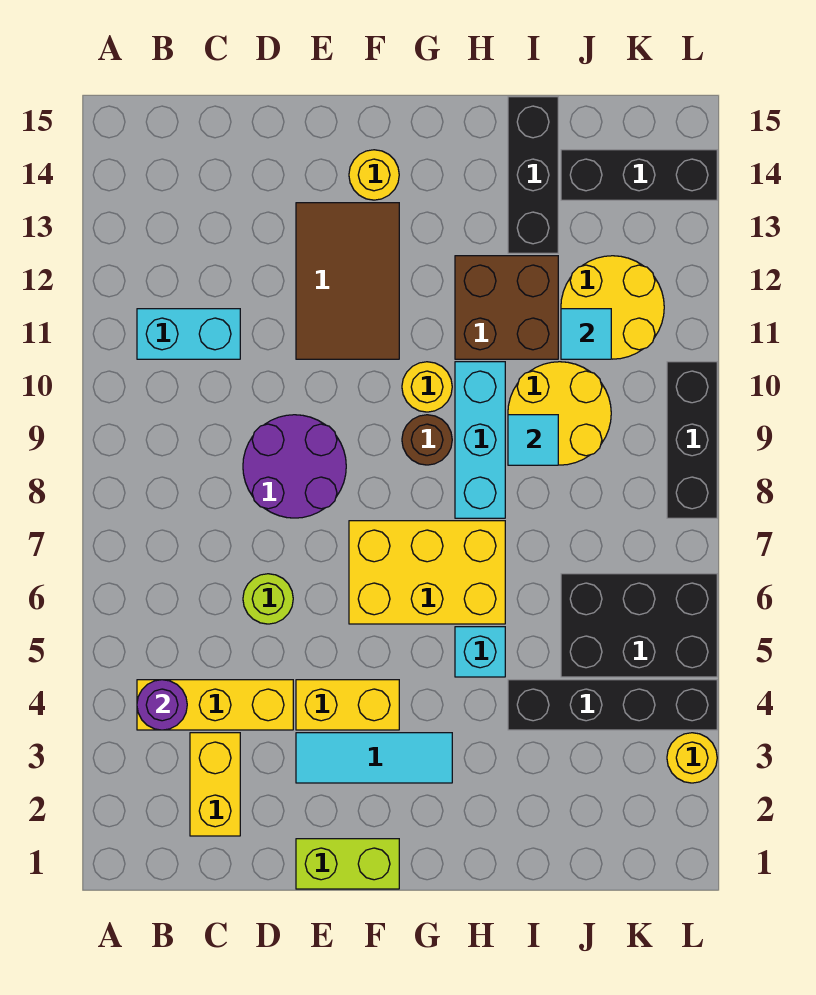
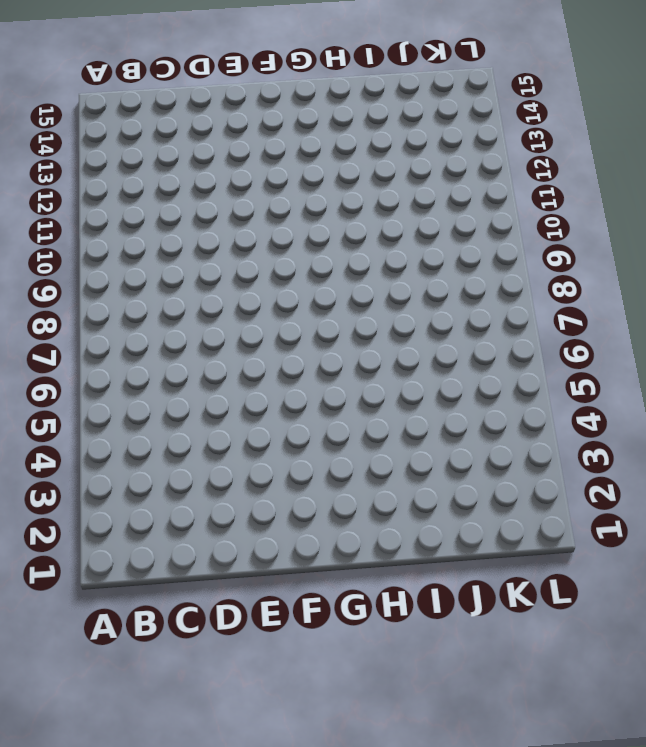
none -> yellow brick B4:D4 level 1
none -> cyan brick B11:C11 level 1
none -> yellow brick C2:C3 level 1

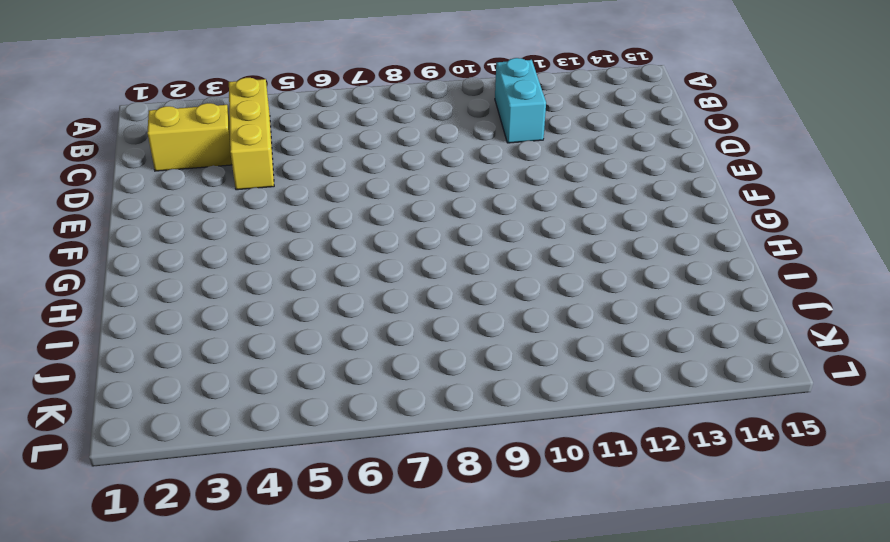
none -> lime round brick D6 level 1
none -> purple round brick D8:E9 level 1
none -> lime brick E1:F1 level 1

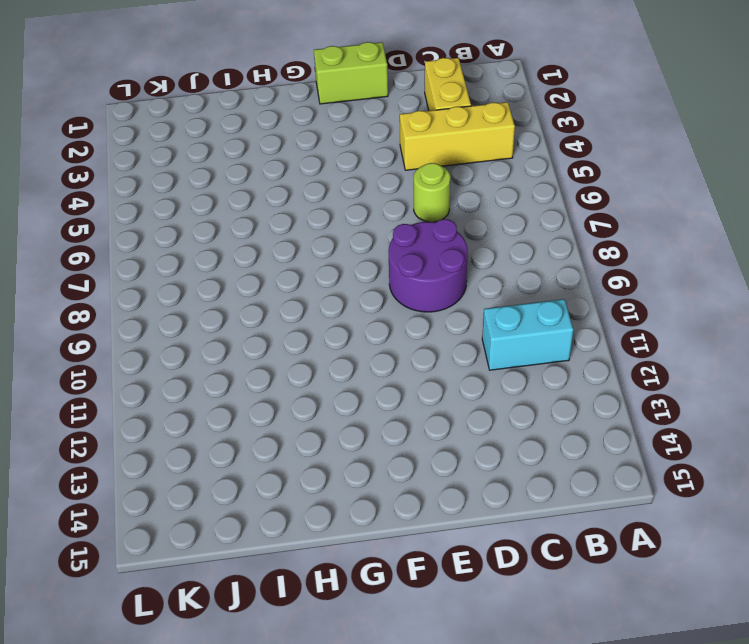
none -> cyan tile E3:G3 level 1
none -> yellow brick E4:F4 level 1
none -> brown tile E11:F13 level 1

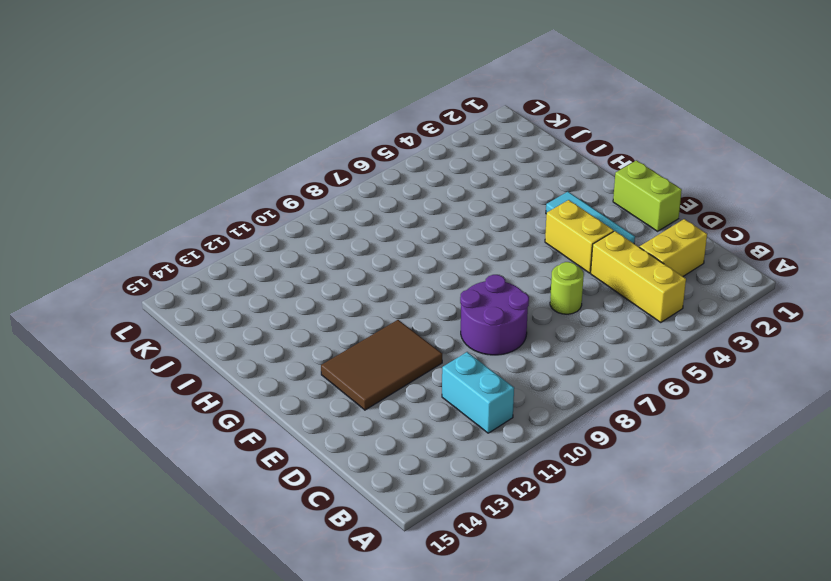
none -> yellow brick F6:H7 level 1
none -> yellow round brick F14 level 1
none -> brown round brick G9 level 1

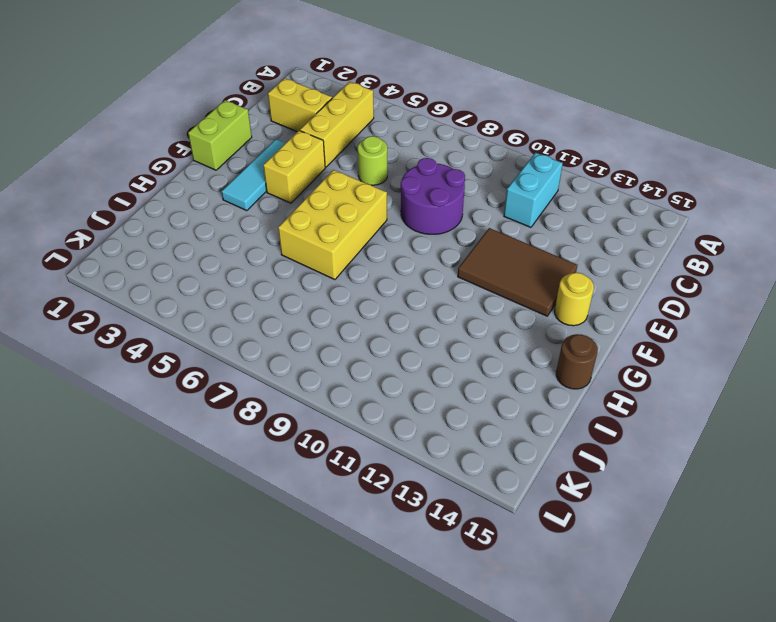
brown round brick H15 level 1 -> brown round brick G9 level 1
none -> yellow round brick G10 level 1
none -> cyan brick H5 level 1
none -> cyan brick H8:H10 level 1

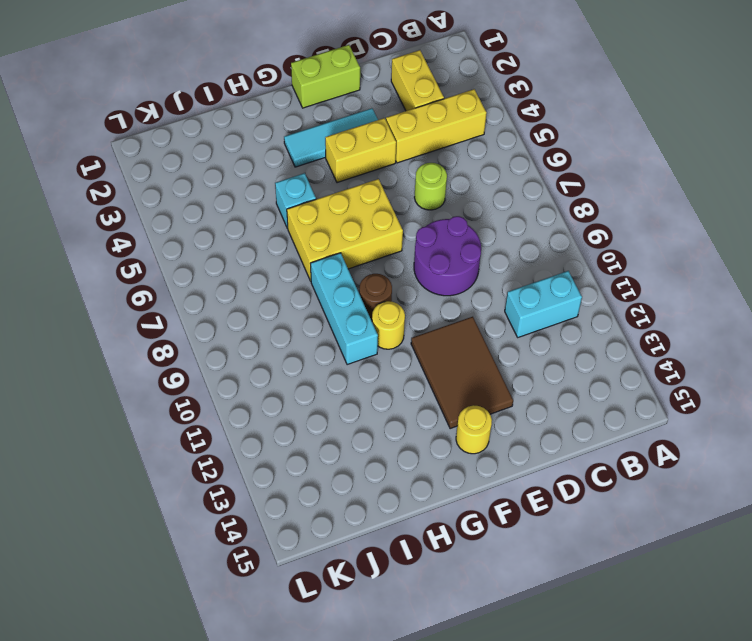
none -> brown brick H11:I12 level 1
none -> black brick I4:L4 level 1
none -> yellow round brick I9:J10 level 1

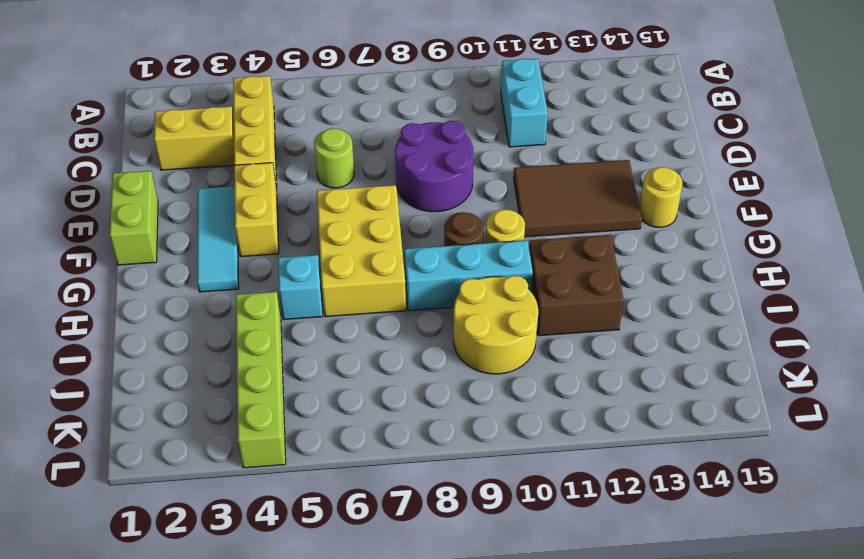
lime brick I4:L4 level 1 -> black brick I4:L4 level 1
none -> black brick I13:I15 level 1
none -> black brick J5:L6 level 1
none -> yellow round brick J11:K12 level 1

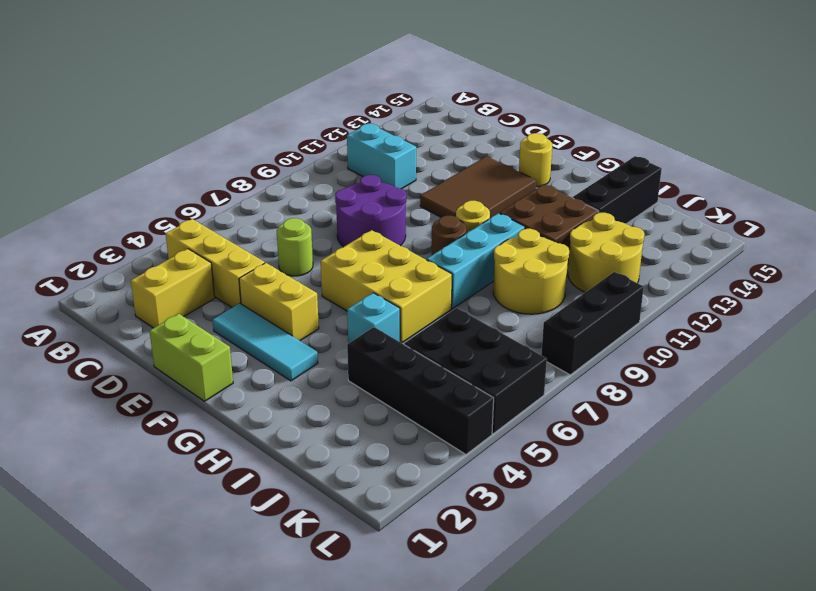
none -> black brick J14:L14 level 1
none -> yellow round brick L3 level 1
none -> purple round brick B4 level 2

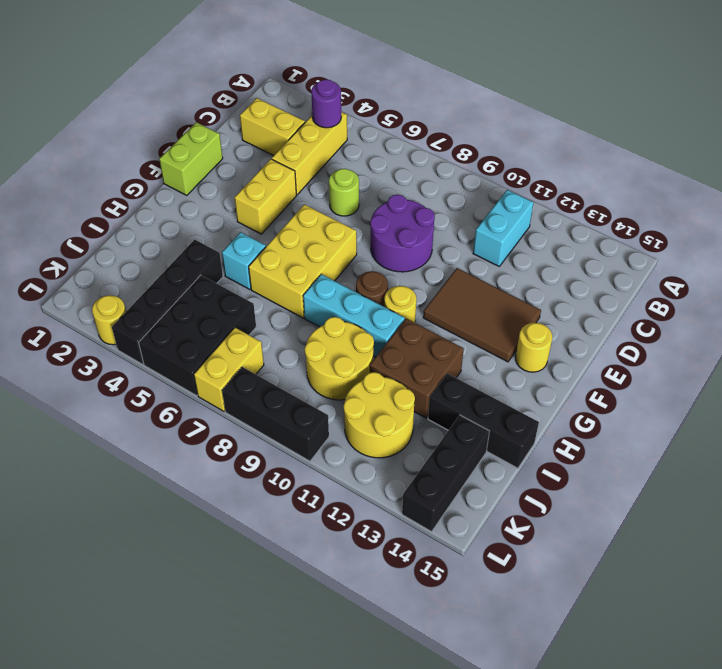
yellow brick K7:L7 level 1 -> none
none -> cyan tile E3:G3 level 1
none -> cyan tile I9 level 2
none -> cyan tile J11 level 2

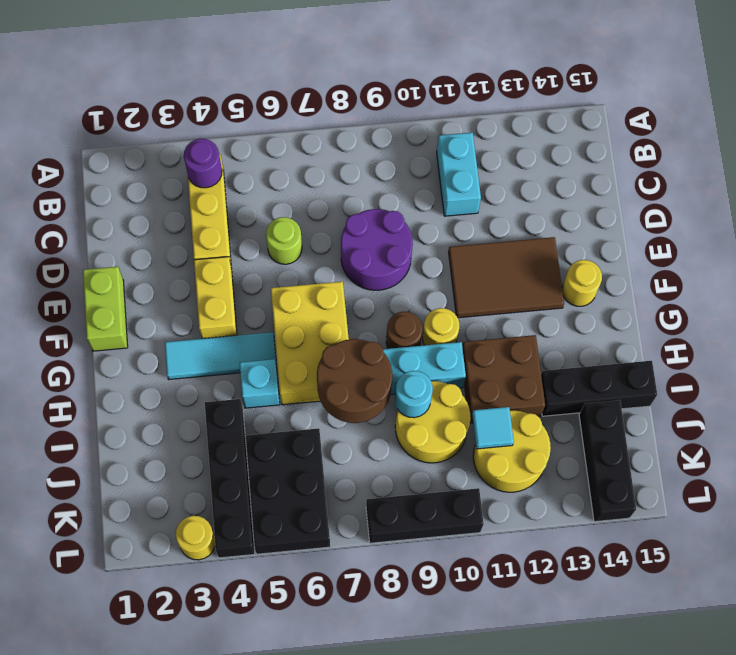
cyan tile G3:G5 level 1 -> cyan tile E3:G3 level 1
brown round brick H7:I8 level 2 -> none
cyan round brick I9 level 2 -> cyan tile I9 level 2
none -> yellow brick C2:C3 level 1

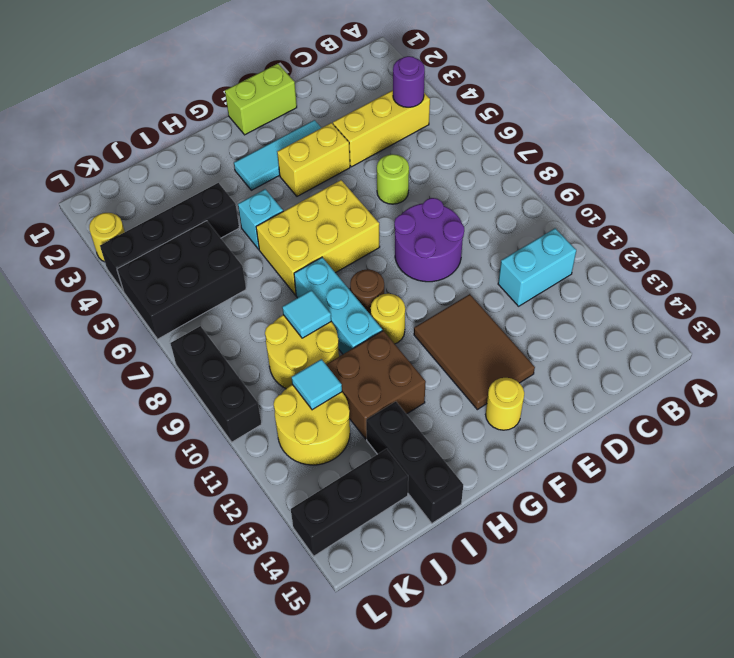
none -> yellow brick C2:C3 level 1

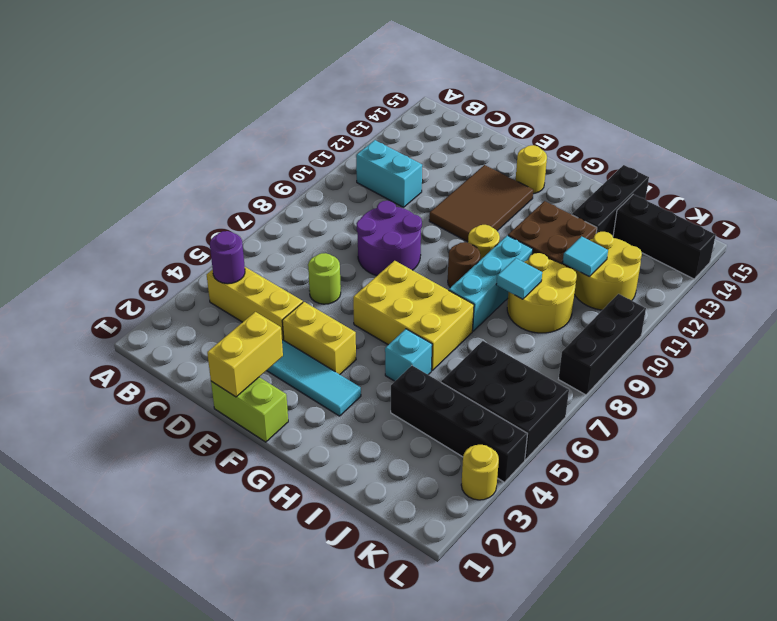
yellow brick E1:E2 level 2 -> yellow brick C2:C3 level 1

